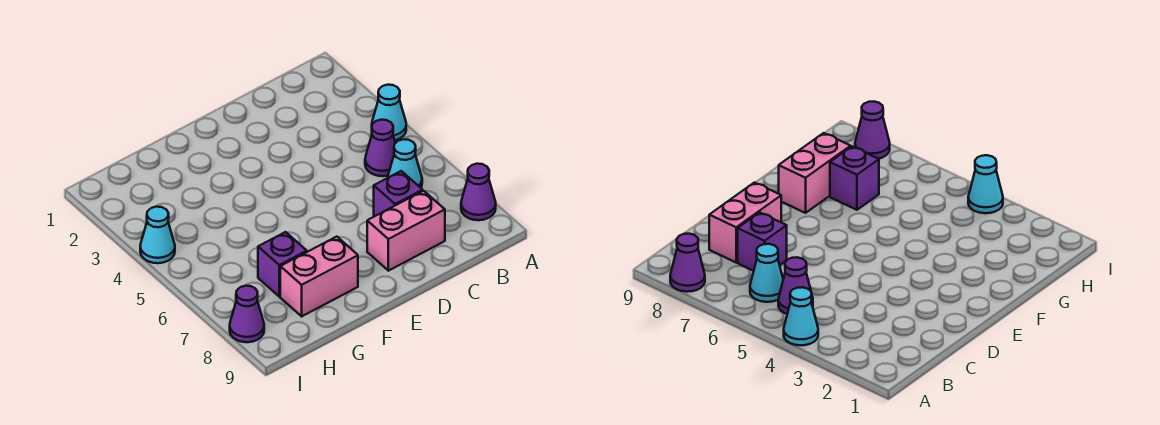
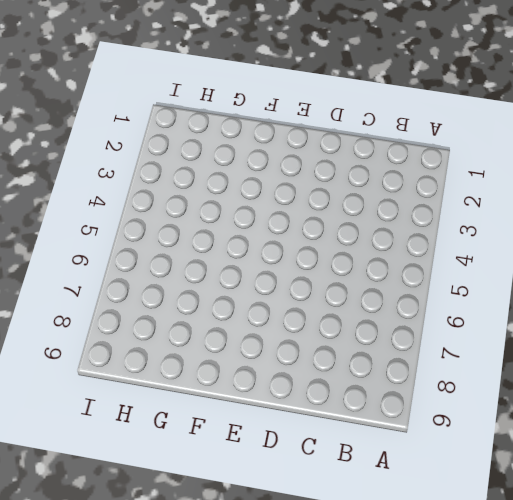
none -> cyan cone A4 level 1
none -> purple cone A8 level 1

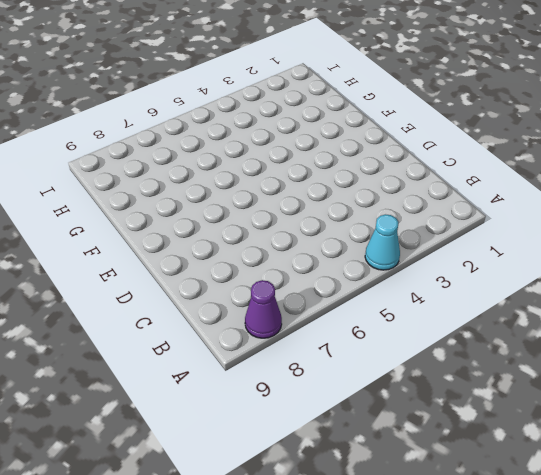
none -> purple cone B5 level 1
none -> cyan cone B6 level 1

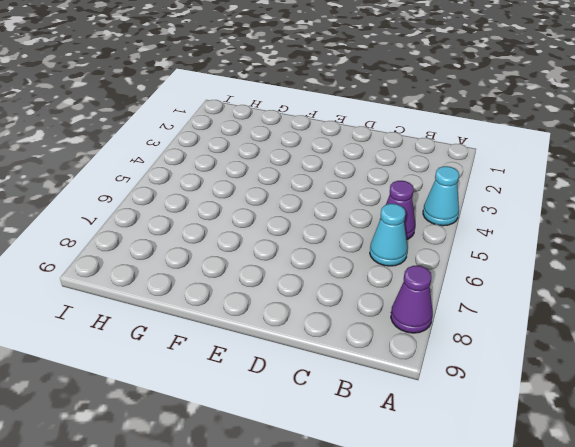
none -> purple brick C7 level 1
none -> pink brick C8:D8 level 1

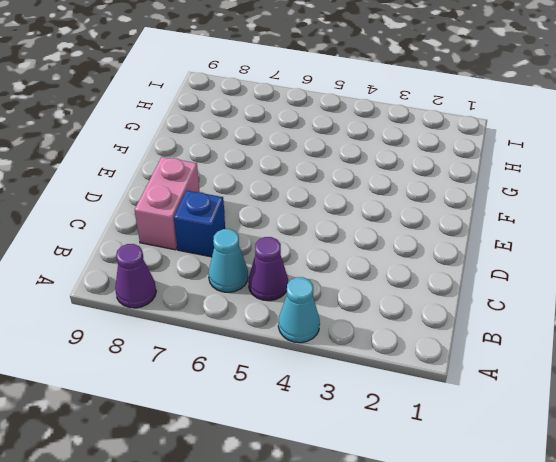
blue brick C7 level 1 -> purple brick C7 level 1
none -> pink brick F8:G8 level 1
none -> purple brick G7 level 1

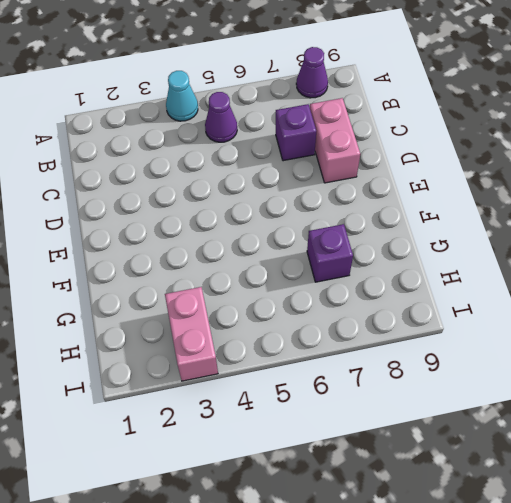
pink brick H3:I3 level 1 -> pink brick F8:G8 level 1
none -> cyan cone B6 level 1
none -> cyan cone I4 level 1

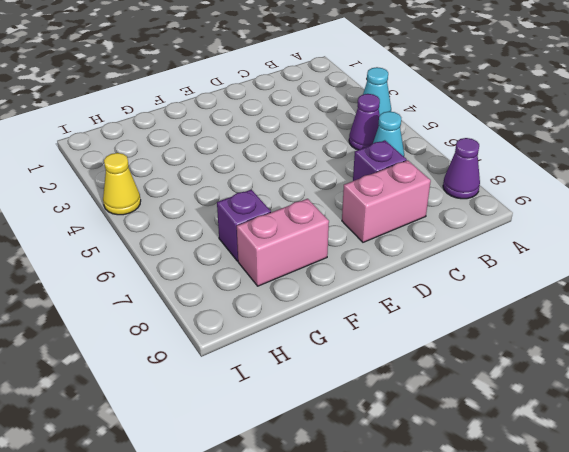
yellow cone I4 level 1 -> cyan cone I4 level 1
none -> purple cone I8 level 1

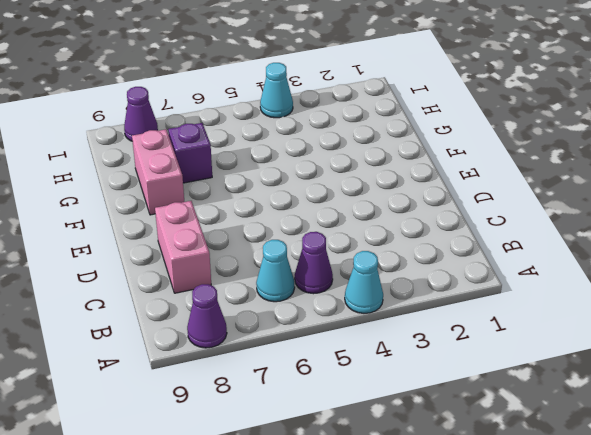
none -> purple brick C7 level 1

